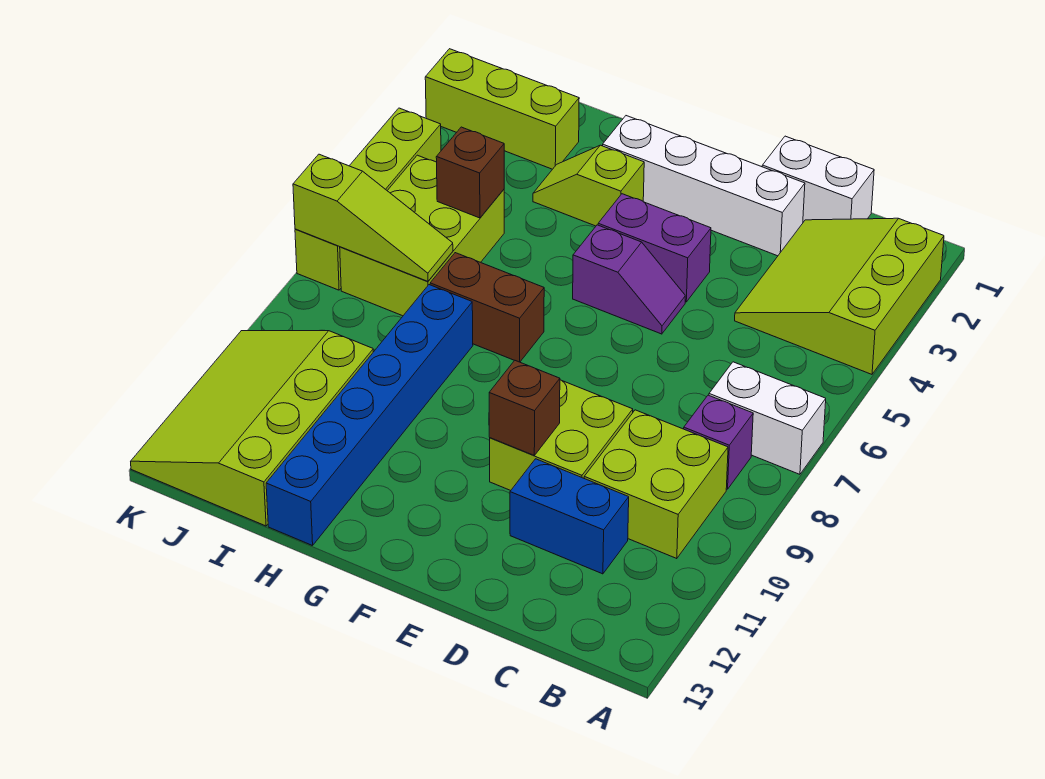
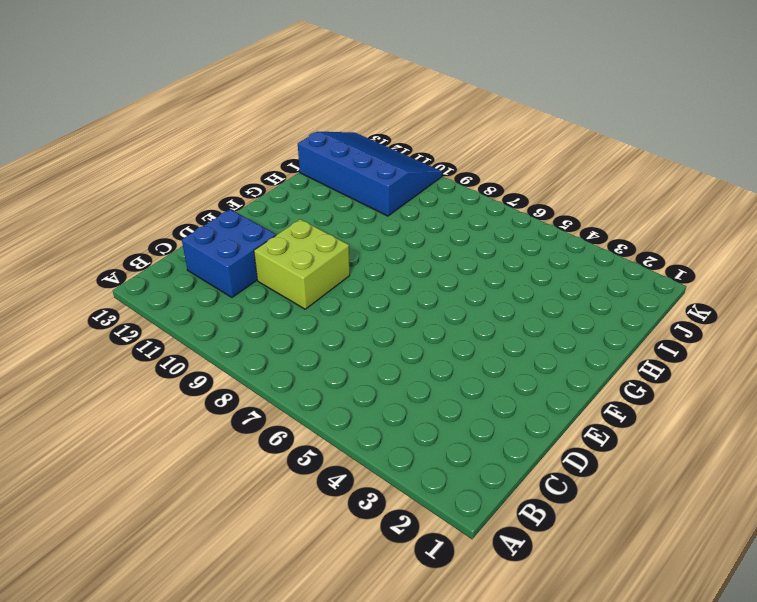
blue brick C11:D12 level 1 -> blue brick C11:D11 level 1
blue slope I10:K13 level 1 top I -> lime slope I10:K13 level 1 top I
none -> lime slope A2:C4 level 1 top A
none -> white brick A7:B7 level 1
none -> purple brick B8 level 1

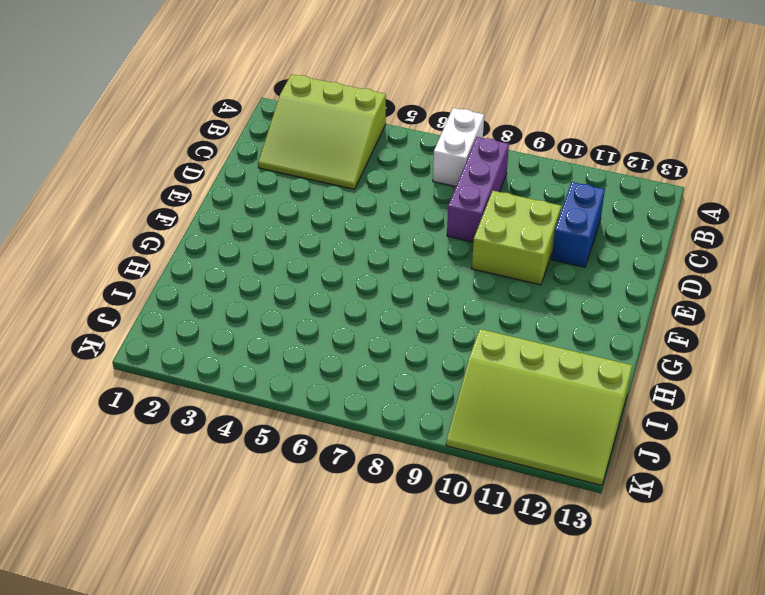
purple brick B8:D8 level 1 -> purple brick B8 level 1
none -> lime brick B9:C10 level 1
none -> white brick C1:D1 level 1
none -> white brick D2:G2 level 1

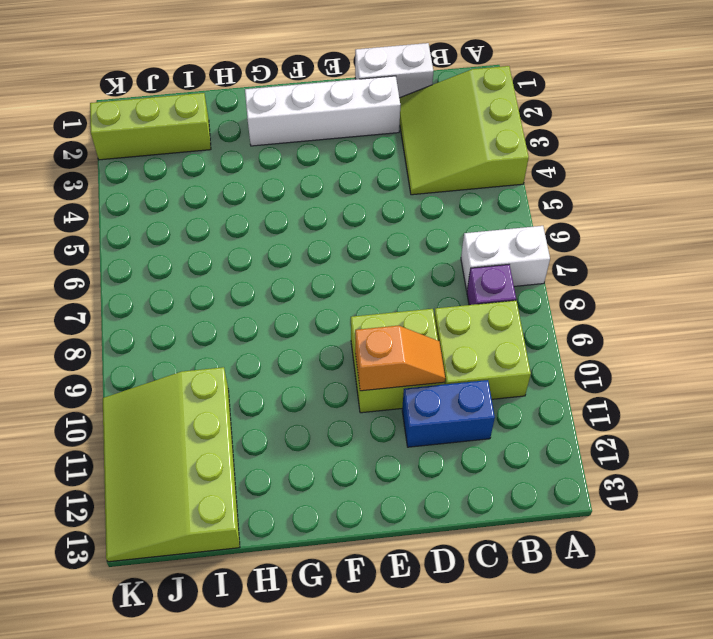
orange slope D10:E10 level 2 top E -> brown brick E10 level 2
none -> purple brick E4:F4 level 1
none -> purple slope E5:F5 level 1 top F
none -> lime slope G3:H3 level 1 top G

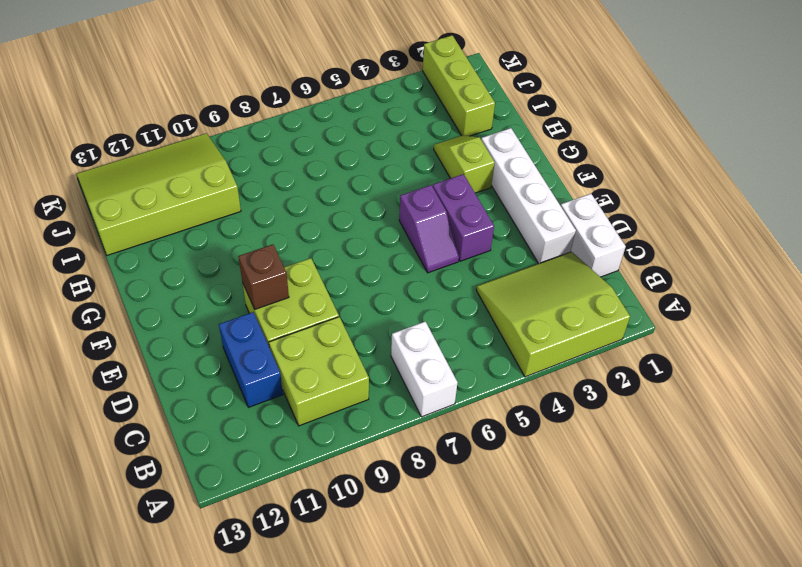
none -> purple brick B8 level 1
none -> brown brick G7:H7 level 1
none -> blue brick H8:H13 level 1

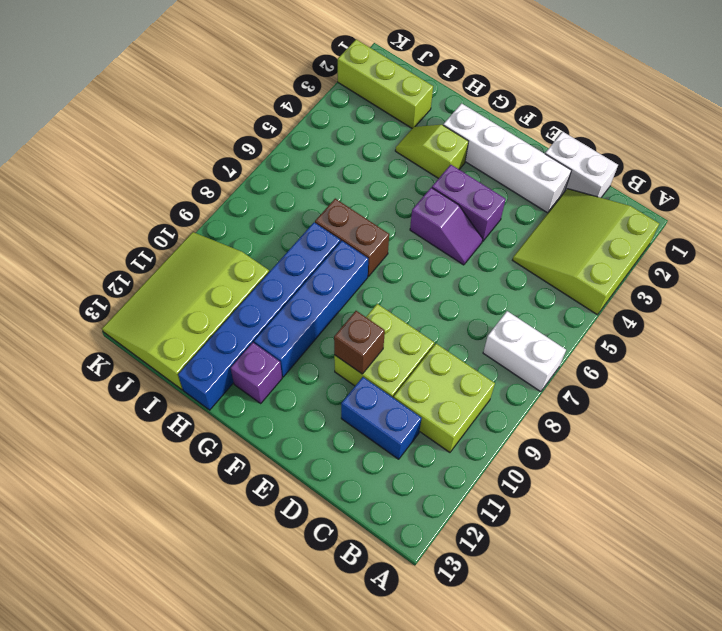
blue brick G8:G11 level 1 -> none
purple brick G12 level 1 -> purple brick B8 level 1
none -> lime brick I5:J7 level 1
none -> lime brick K4:K7 level 1
none -> brown brick I5 level 2

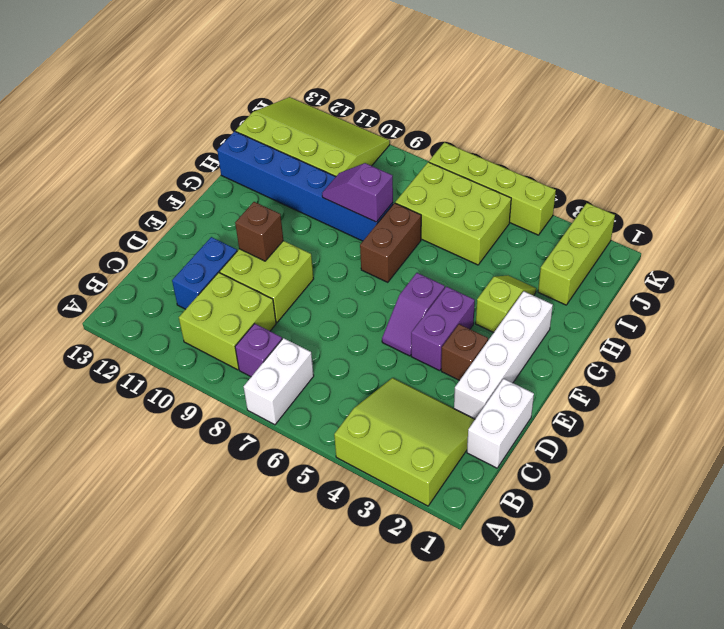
brown brick E3 level 1 -> brown brick I5 level 2
purple slope H8:H9 level 2 top 8 -> none
none -> lime slope I7:K7 level 2 top K

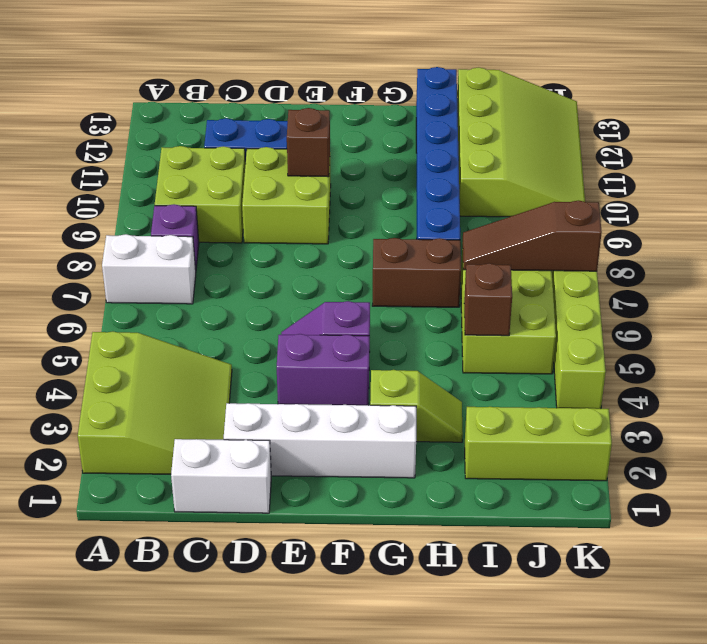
brown slope I7:K7 level 2 top K -> lime slope I7:K7 level 2 top K

